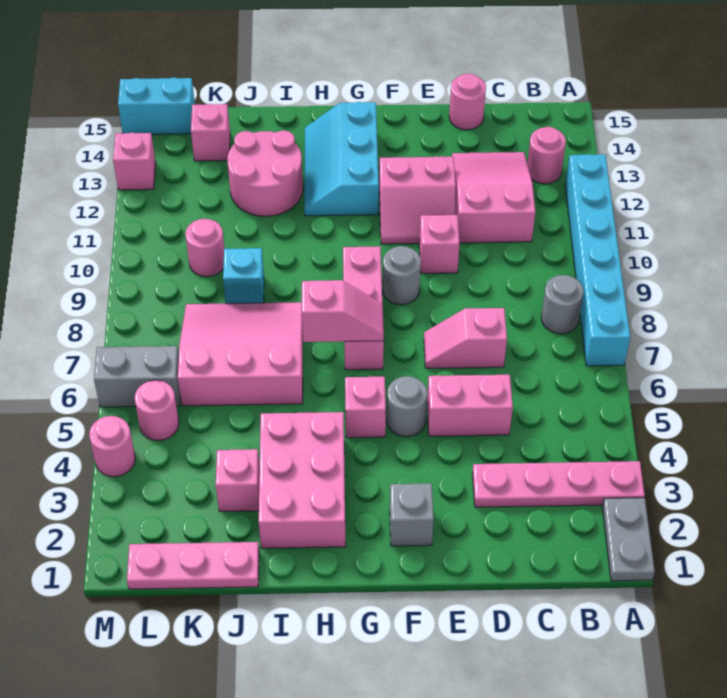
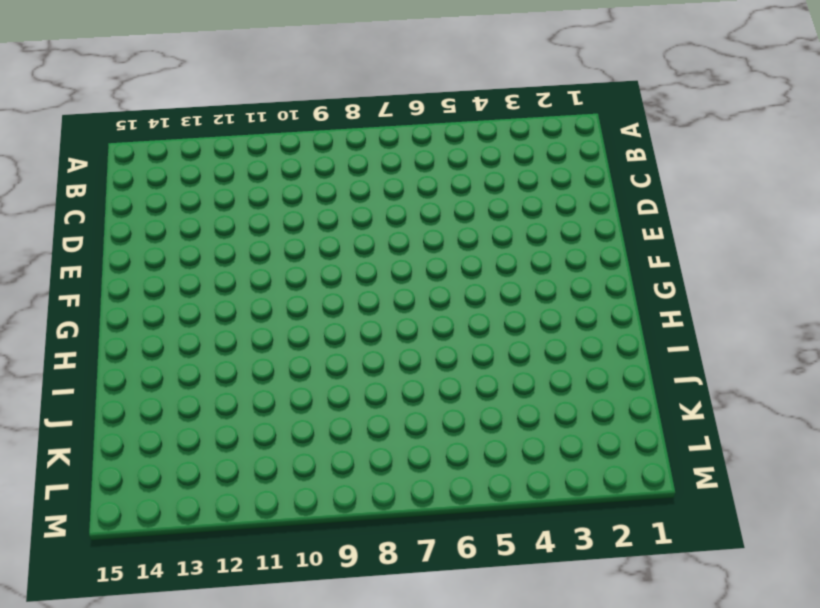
none -> grey plate A1:A2 level 1
none -> pink plate A3:D3 level 1
none -> cyan brick A7:A12 level 1
none -> grey round brick B8 level 1

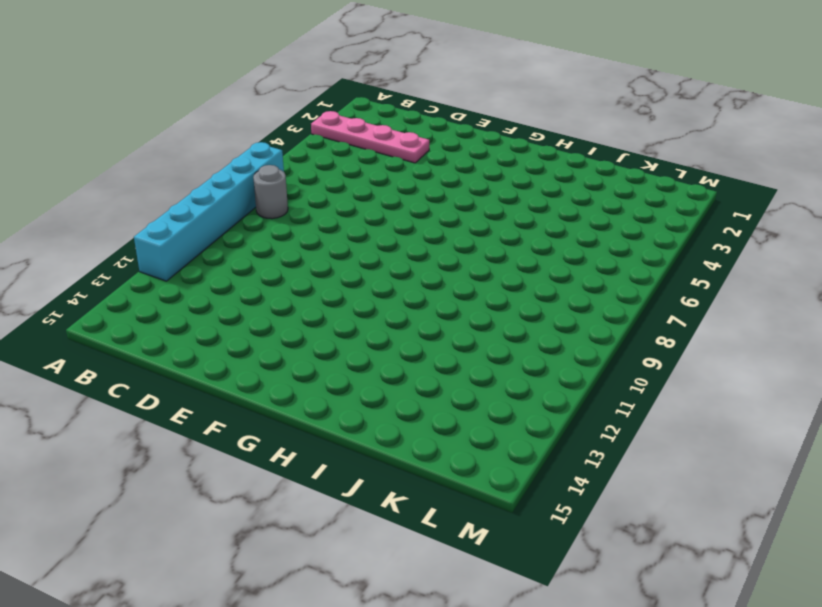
none -> grey plate A1:A2 level 1
none -> pink round brick B13 level 1
none -> pink slope C11:D13 level 1 top 11
none -> pink brick D5:E5 level 1

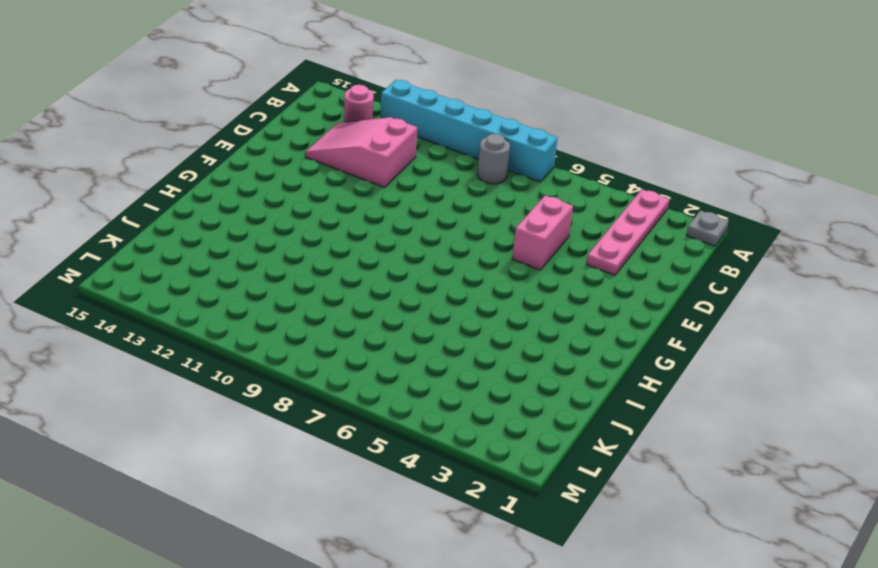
grey plate A1 level 1 -> grey plate A1:A2 level 1
none -> pink slope D7:E7 level 1 top D
none -> pink round brick D15 level 1
none -> pink brick E10 level 1
none -> pink slope E11:F12 level 1 top 12

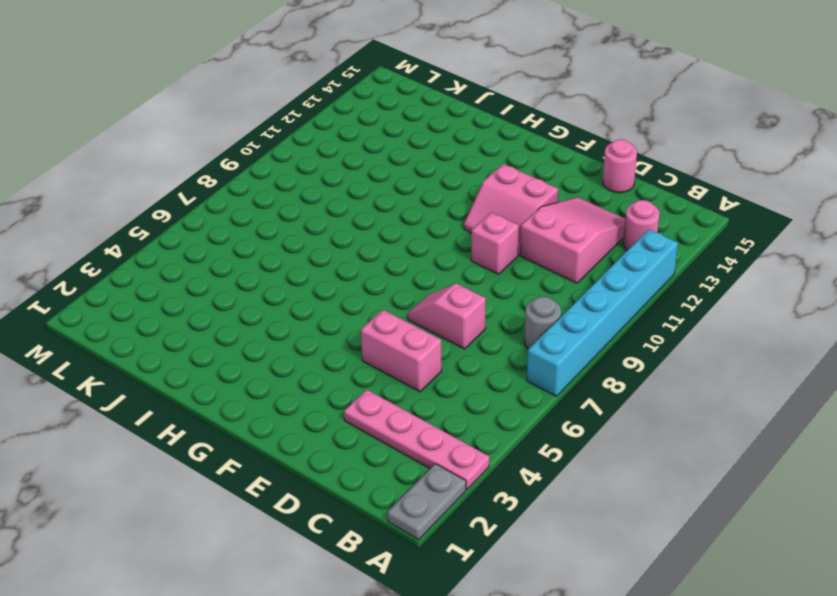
none -> grey brick F2 level 1
none -> grey round brick F5 level 1
none -> grey round brick F9 level 1
none -> pink brick G5 level 1

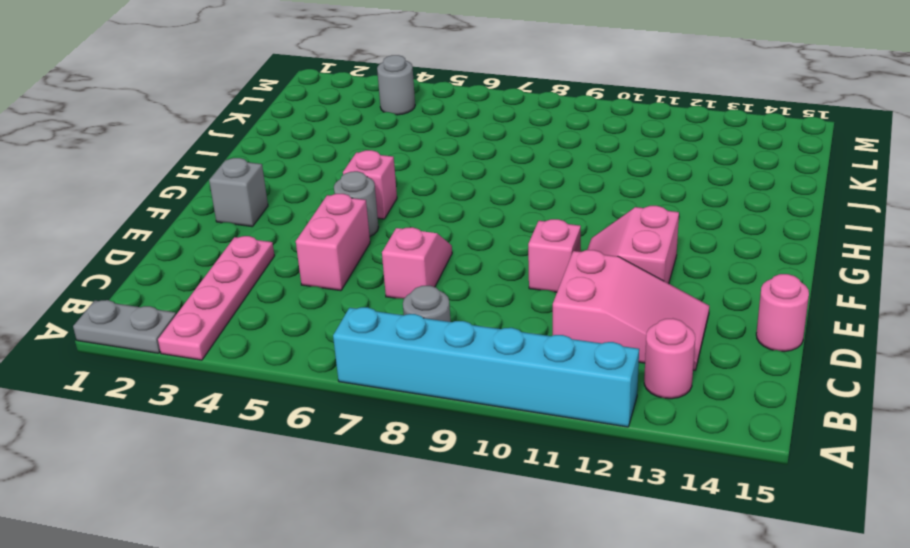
grey round brick L4 level 1 -> grey round brick F9 level 1
none -> pink brick G7:G9 level 1
none -> cyan slope G12:H14 level 1 top G
none -> pink brick H2:I4 level 1
none -> pink slope I6:K8 level 1 top 6

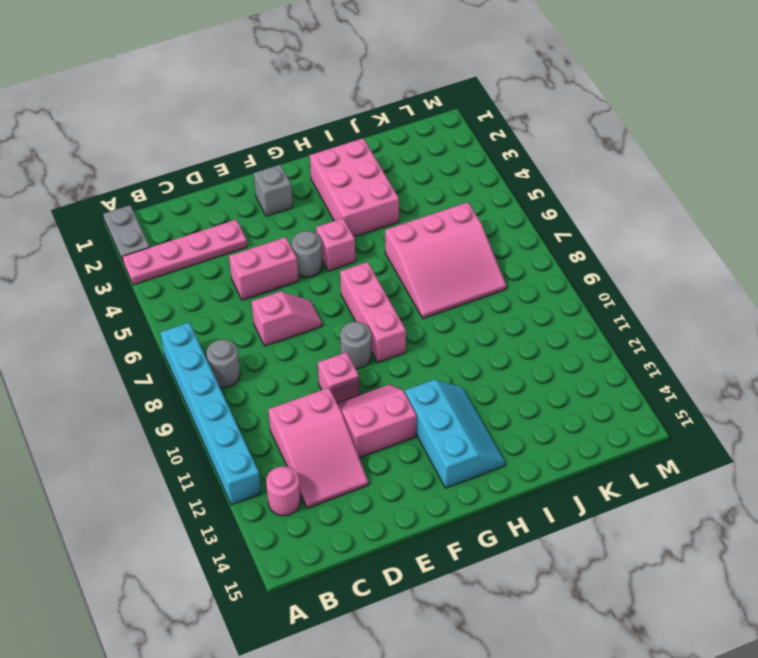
none -> pink round brick D15 level 1
none -> pink round brick I12:J13 level 1
none -> pink plate J1:L1 level 1
none -> pink brick J3 level 1

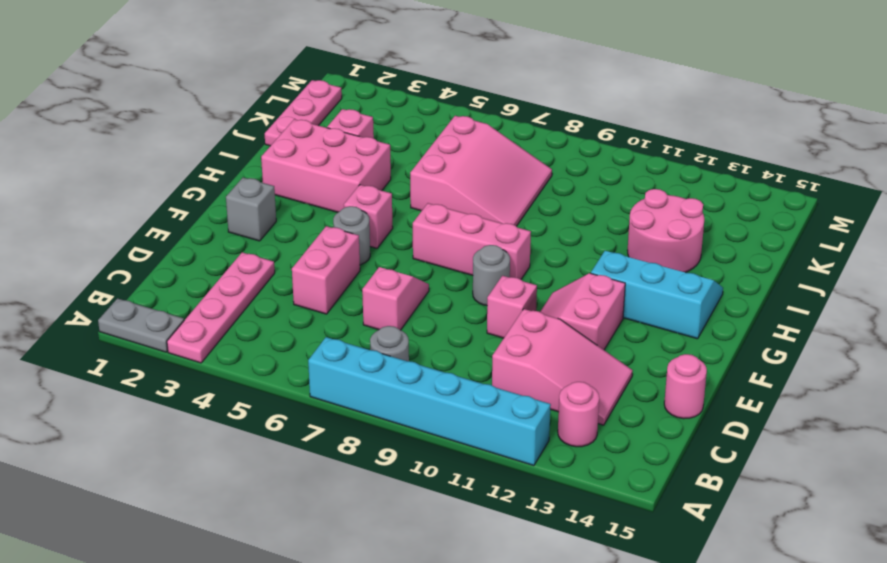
none -> cyan brick J9 level 1
none -> pink round brick K10 level 1
none -> pink brick K14 level 1
none -> pink round brick L5 level 1

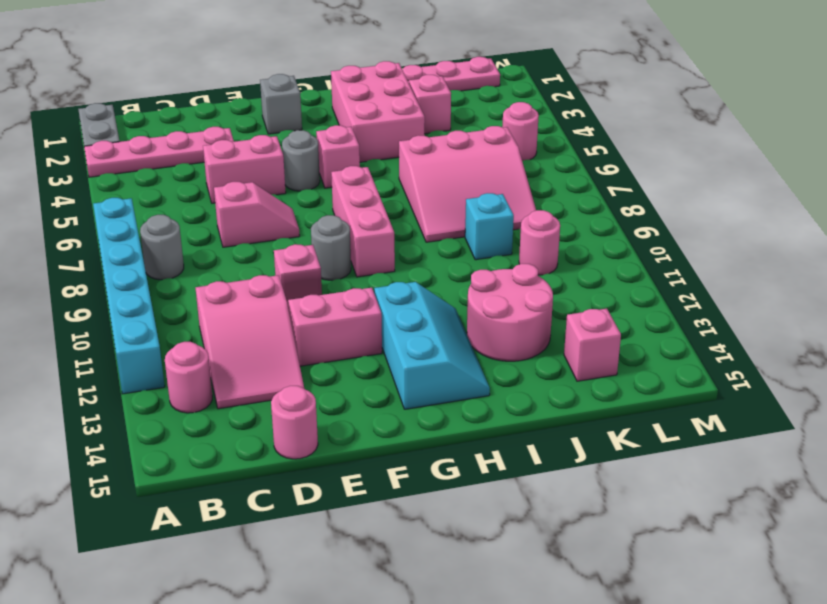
none -> grey brick L6:M6 level 1
none -> cyan brick L15:M15 level 1
none -> pink round brick M4 level 1
none -> pink brick M13 level 1

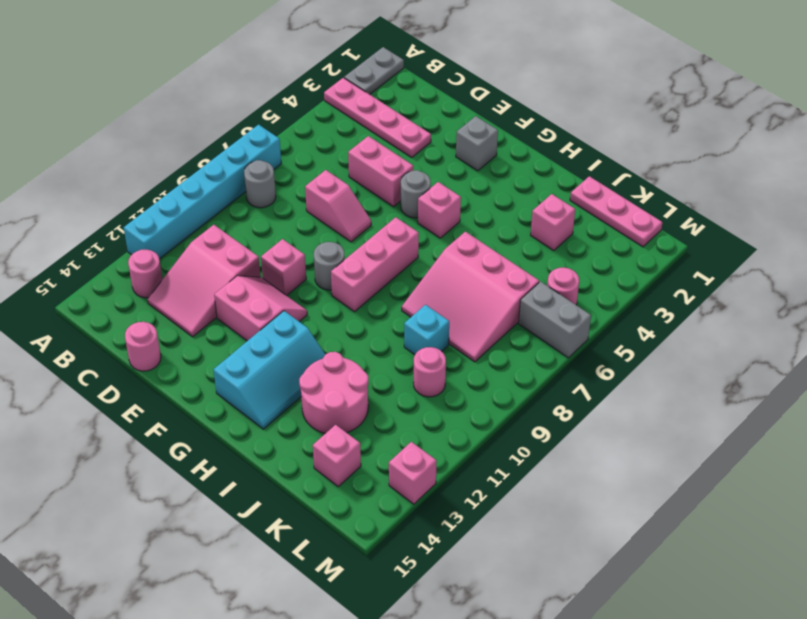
none -> pink brick H2:I4 level 1
none -> cyan brick L15:M15 level 1
none -> pink round brick M4 level 1
none -> pink slope G7:H7 level 2 top H

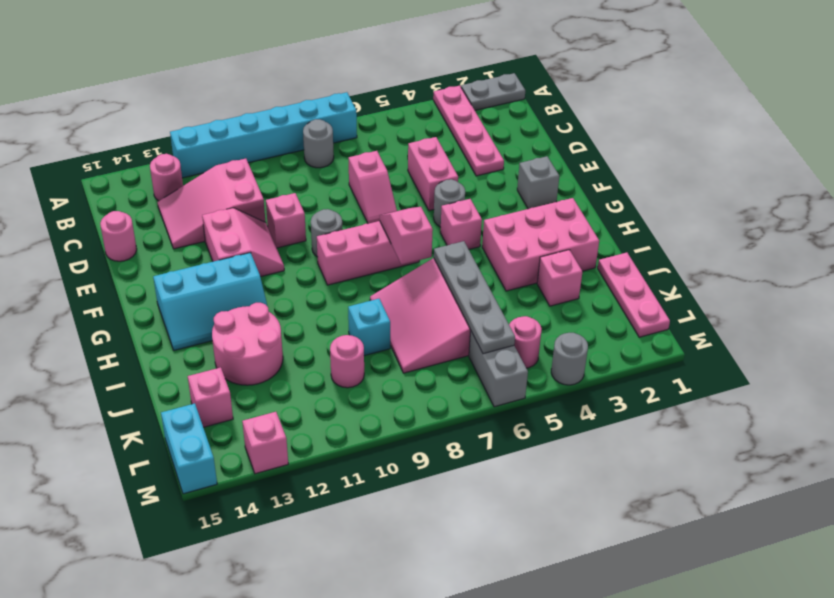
grey plate I6:L6 level 2 -> none
grey round brick M4 level 1 -> pink round brick M4 level 1

